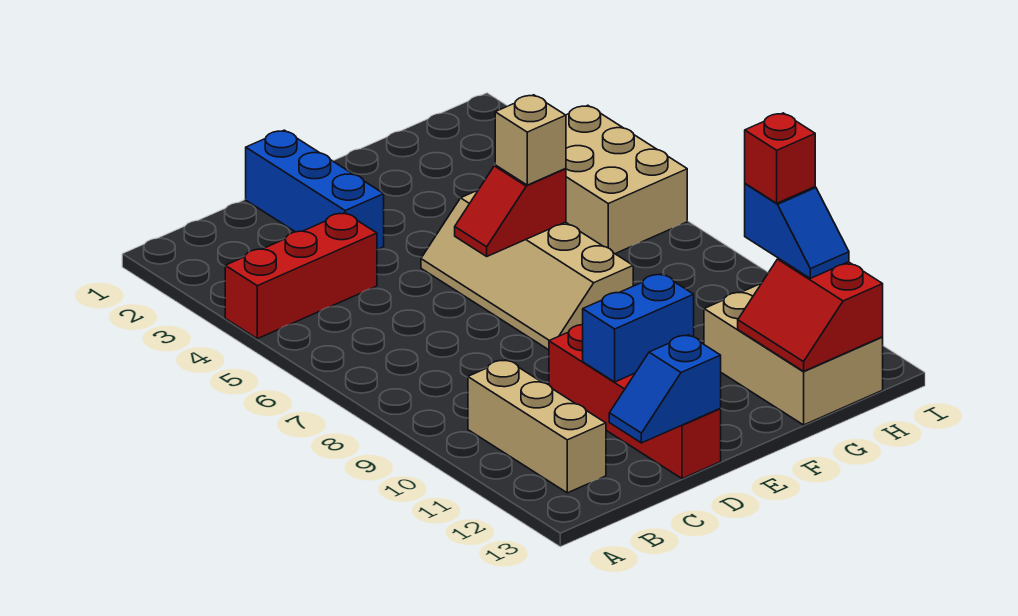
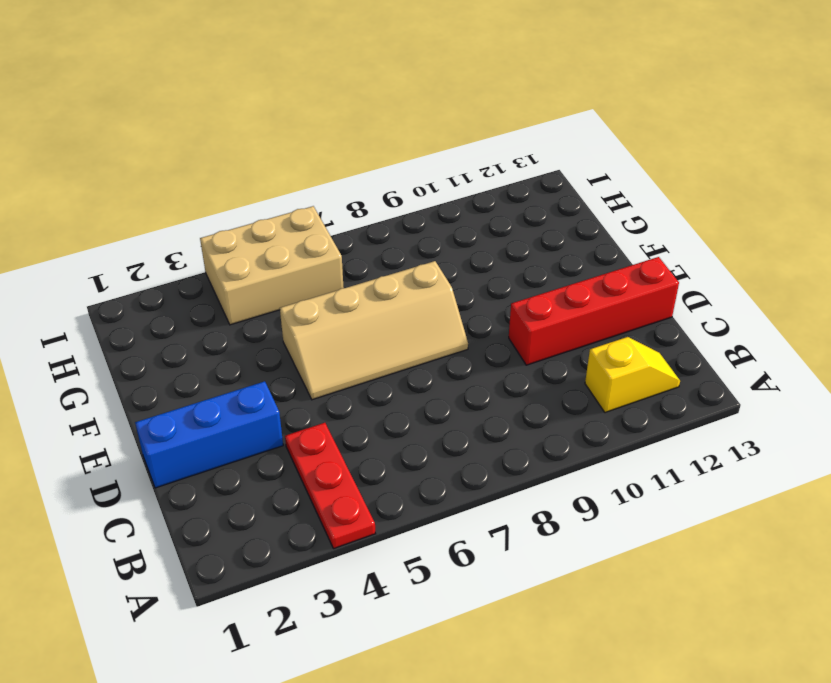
red plate A4:C4 level 1 -> red brick A4:C4 level 1
yellow slope B11:B12 level 1 top 11 -> tan brick B10:B12 level 1
none -> tan brick G11:H13 level 1
none -> blue slope C13:D13 level 2 top D
none -> blue brick D11:E11 level 2

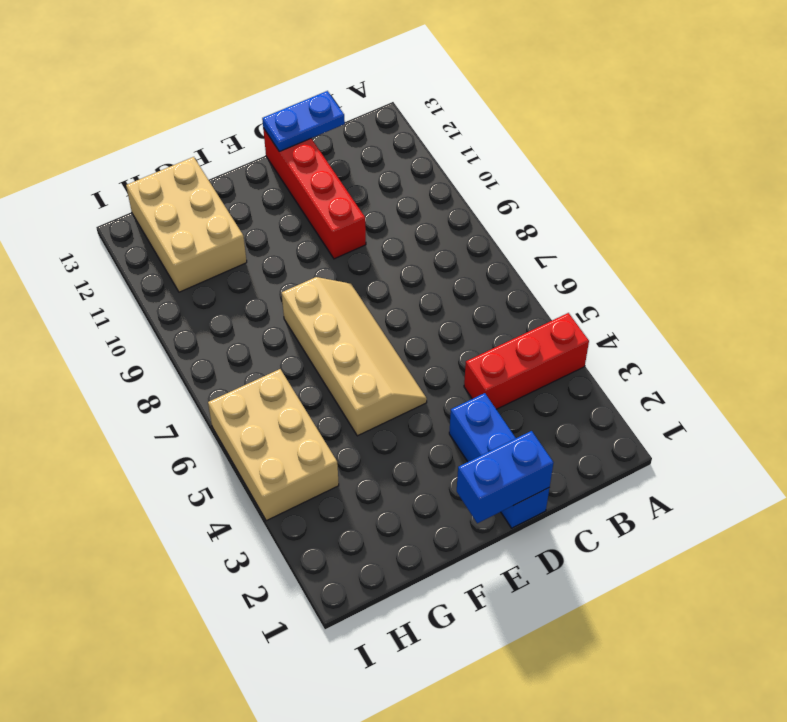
blue plate C13:D13 level 2 -> blue slope C13:D13 level 2 top D
blue brick D1:E1 level 2 -> blue brick D11:E11 level 2
none -> tan brick B10:B12 level 1
none -> red slope E6:F6 level 2 top F
none -> red slope G12:H13 level 2 top H

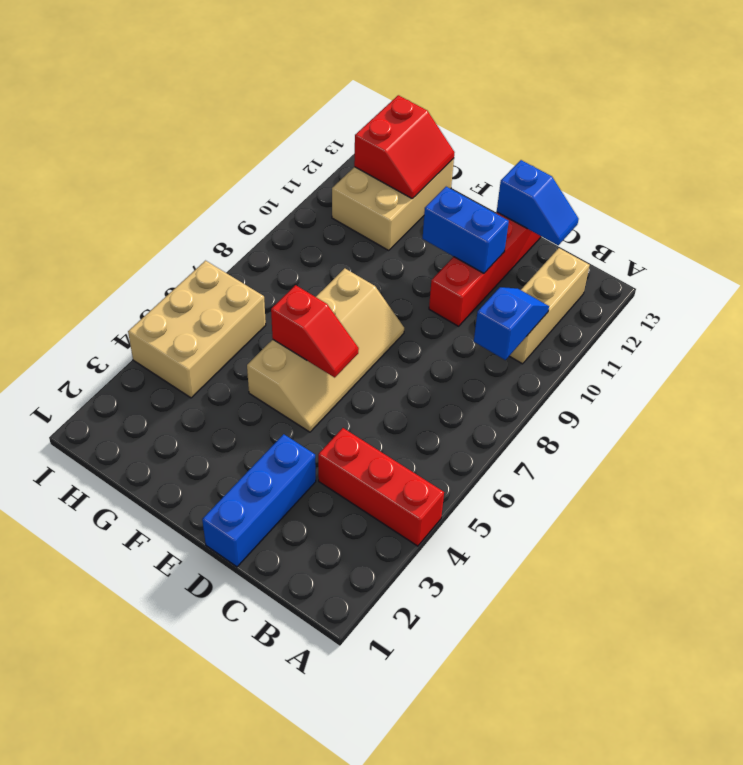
blue slope B9:B10 level 2 top 9 -> blue slope H11:H12 level 3 top 11
none -> tan brick F6 level 3
none -> red brick H11 level 4

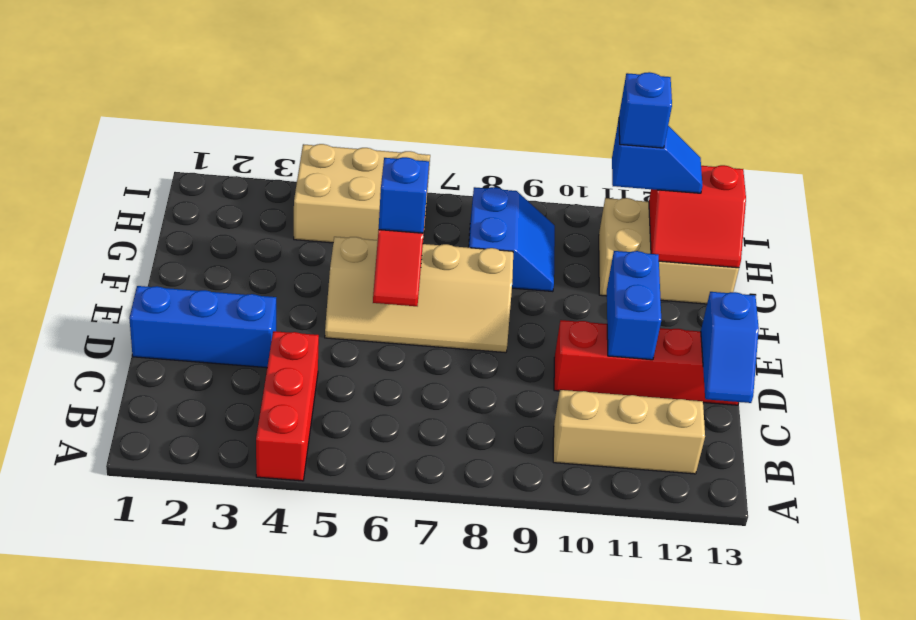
blue brick F6 level 3 -> tan brick F6 level 3
blue slope G8:H9 level 1 top 8 -> none
blue brick H11 level 4 -> red brick H11 level 4

